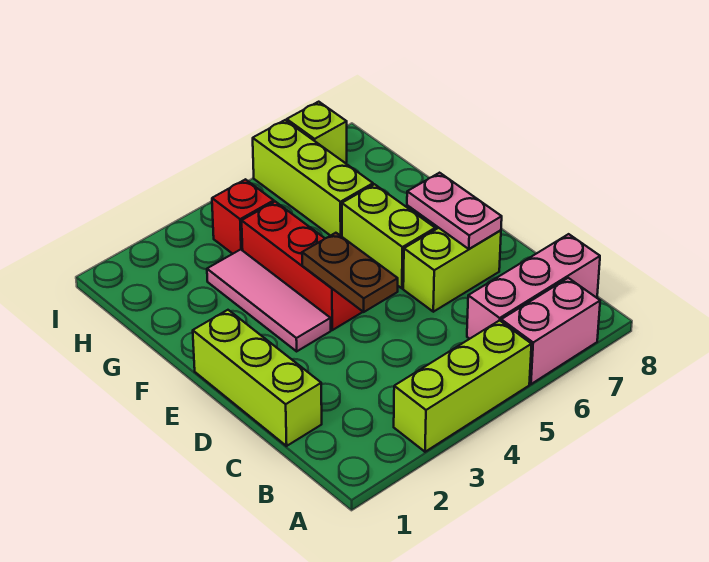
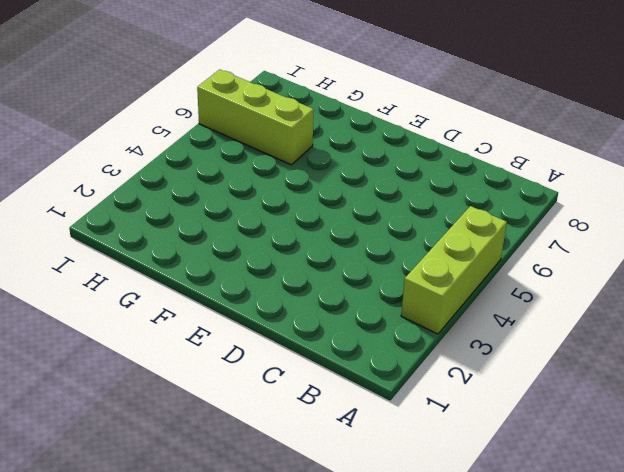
none -> pink brick A6:A7 level 1
none -> pink brick B6:B8 level 1
none -> lime brick C1:E1 level 1

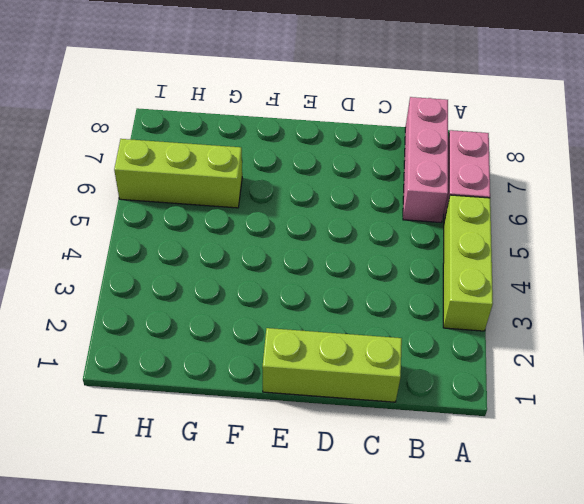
none -> lime brick D6:D7 level 1
none -> pink tile E3:G3 level 1
none -> red brick E4:G4 level 1

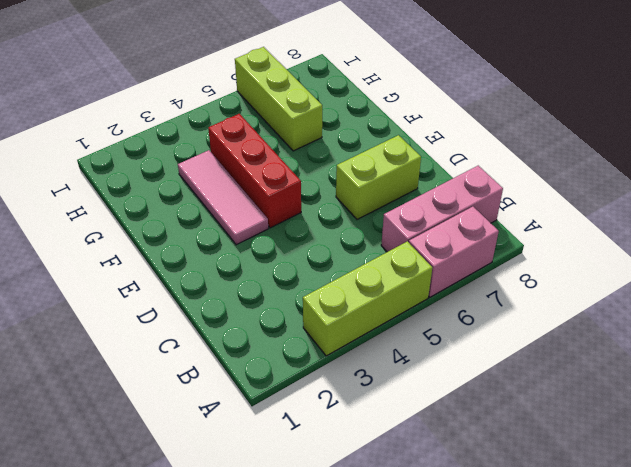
none -> lime brick C1:E1 level 1
none -> lime brick E6:F6 level 1
none -> red brick H4 level 1

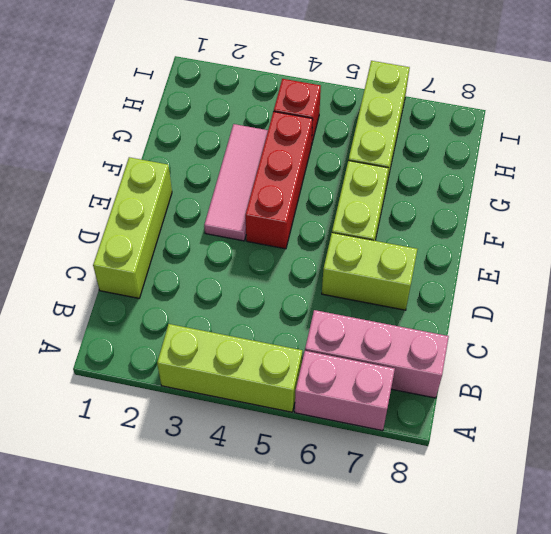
none -> lime brick I7 level 1
none -> brown plate D4:E4 level 2
none -> pink plate D7:E7 level 2

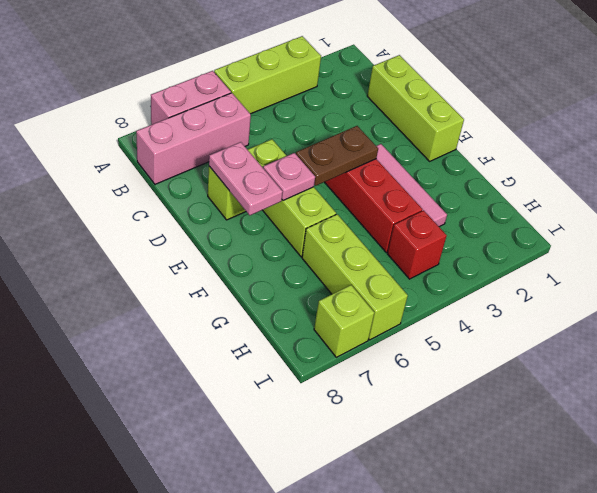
brown plate E4:E5 level 2 -> brown plate D4:E4 level 2
pink plate E6 level 2 -> none

